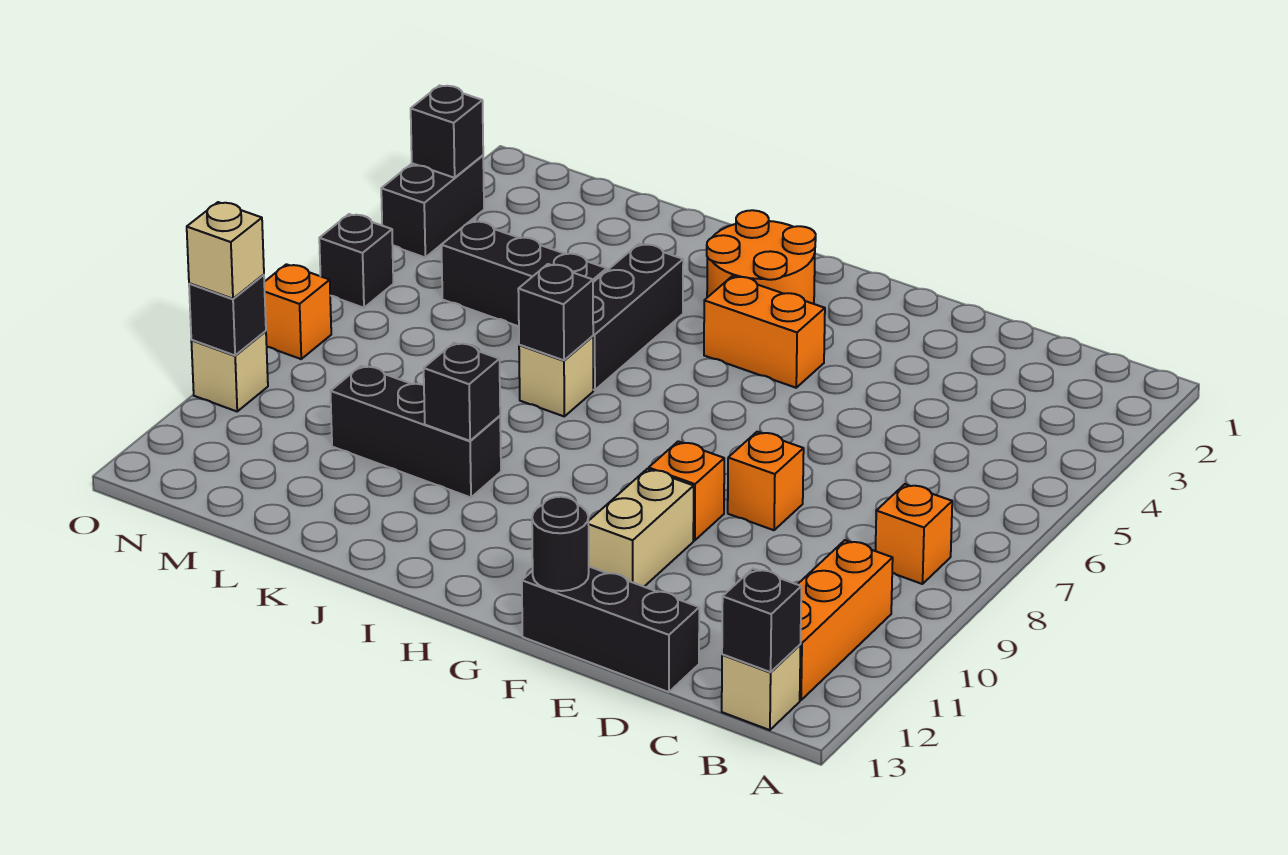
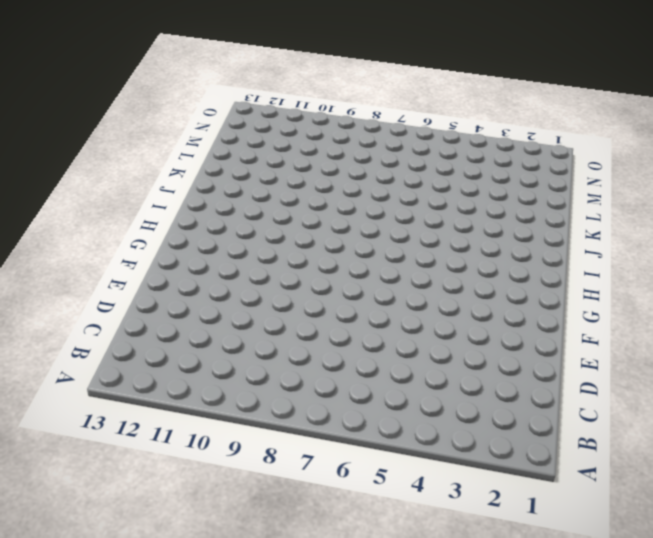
none -> orange brick B8 level 1
none -> orange brick B10:B12 level 1
none -> tan brick B13 level 1

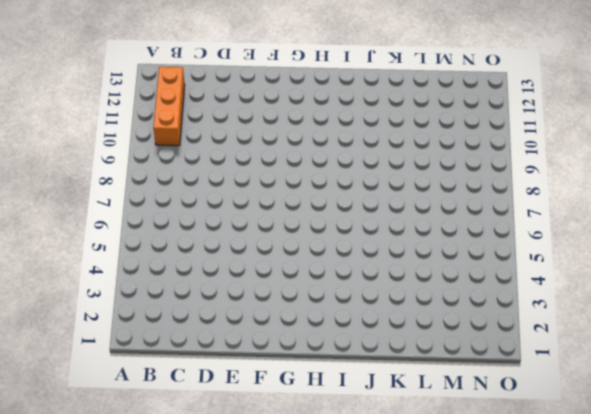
none -> orange brick B8 level 1
none -> tan brick B13 level 1
none -> black brick D13:F13 level 1

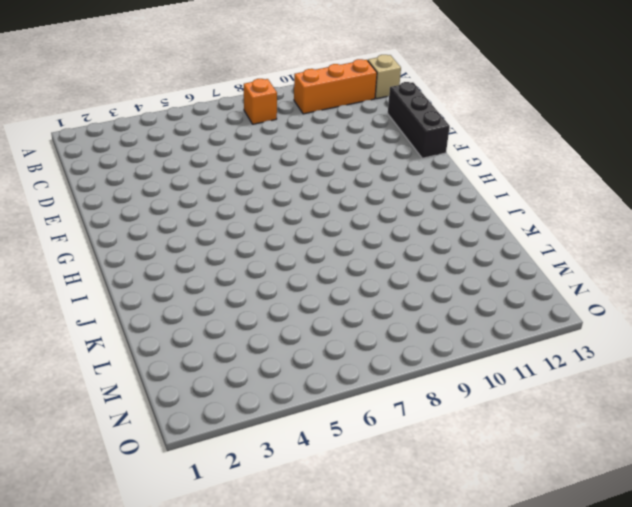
none -> orange brick E8 level 1
none -> orange brick F9 level 1
none -> tan brick F10:F11 level 1

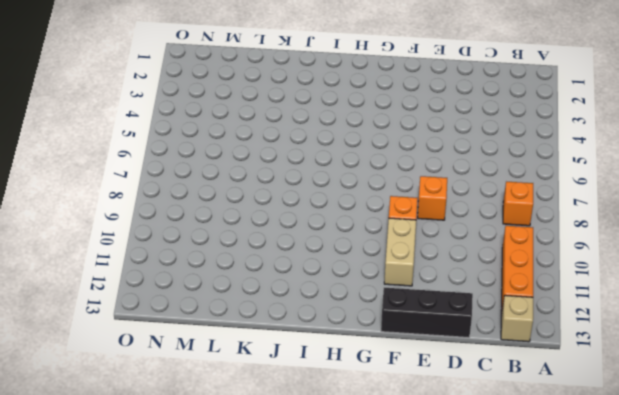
none -> orange brick G4:H4 level 1
none -> orange round brick H2:I3 level 1
none -> black brick J4:J6 level 1

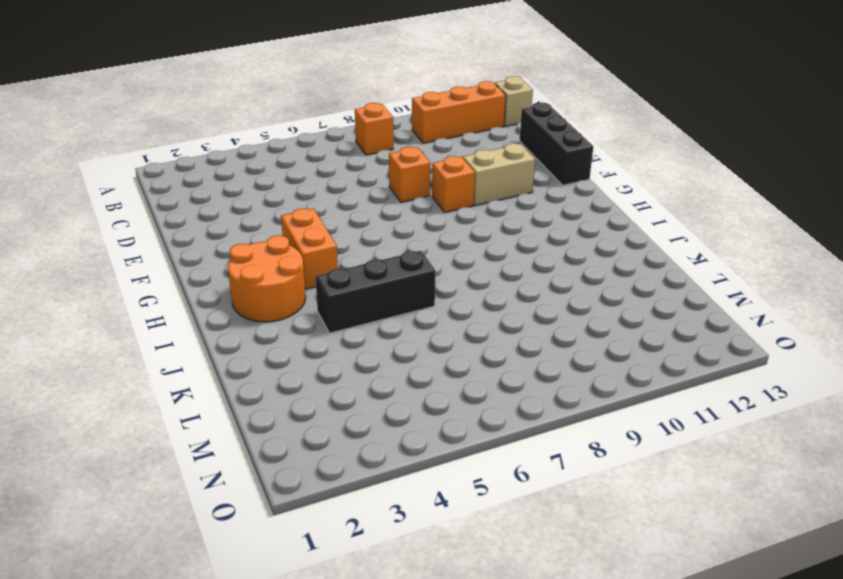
none -> tan brick J7 level 1
none -> black brick J10:L10 level 1
none -> black brick K5:M5 level 1

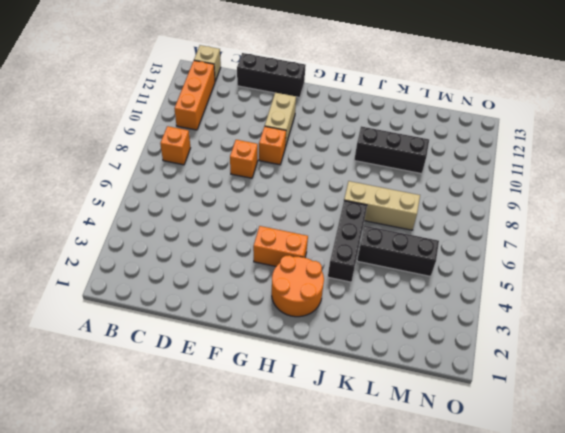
tan brick J7:L7 level 1 -> tan brick J7 level 1
none -> black brick O3:O4 level 1
none -> black brick O6 level 1
none -> orange brick O8 level 1

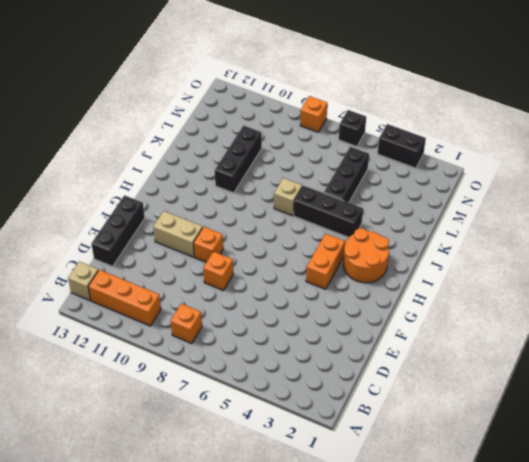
none -> tan brick O10 level 1
none -> black brick B13 level 2
none -> black round brick F13 level 2

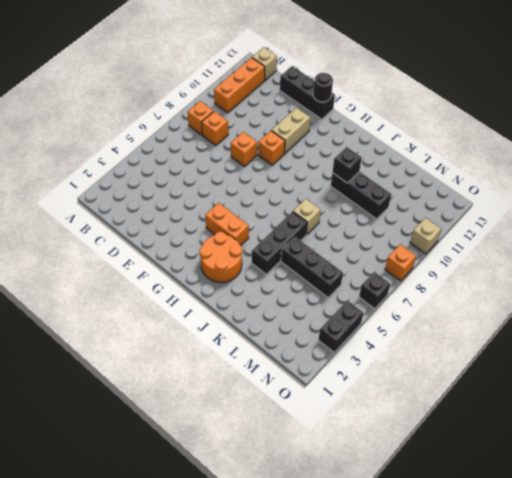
orange brick C8 level 1 -> none
none -> black brick B13 level 2
none -> black brick J7 level 2
none -> black brick O3 level 2

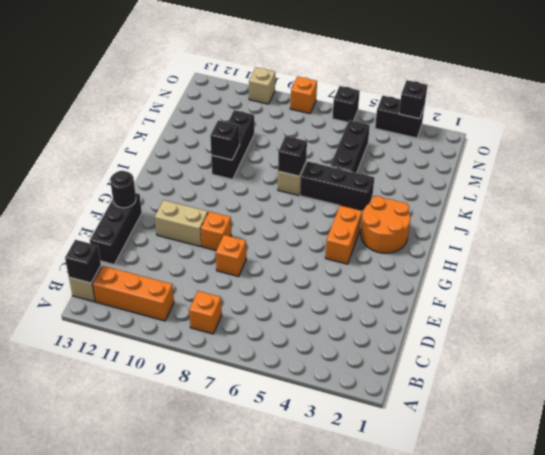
none -> black brick O10 level 2
none -> tan brick O10 level 3

